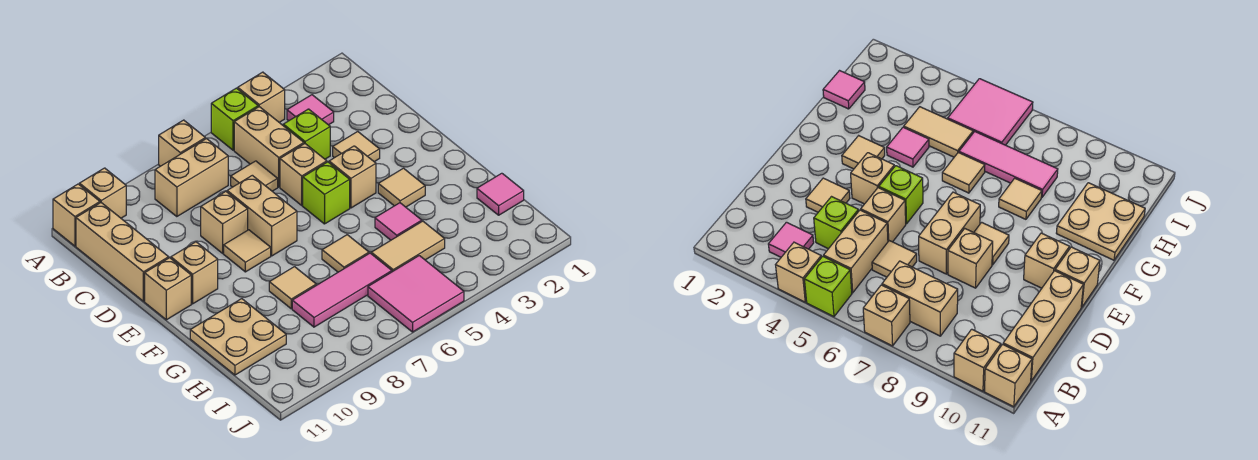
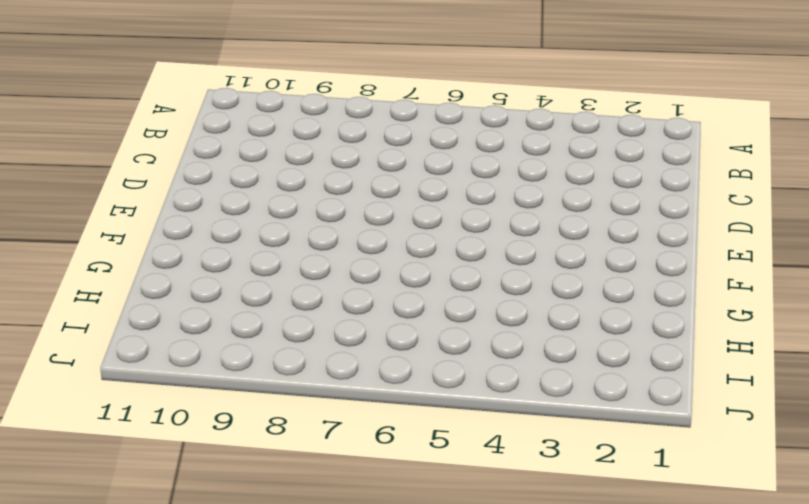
none -> tan brick A4 level 1
none -> lime brick A5 level 1
none -> tan brick A7 level 1

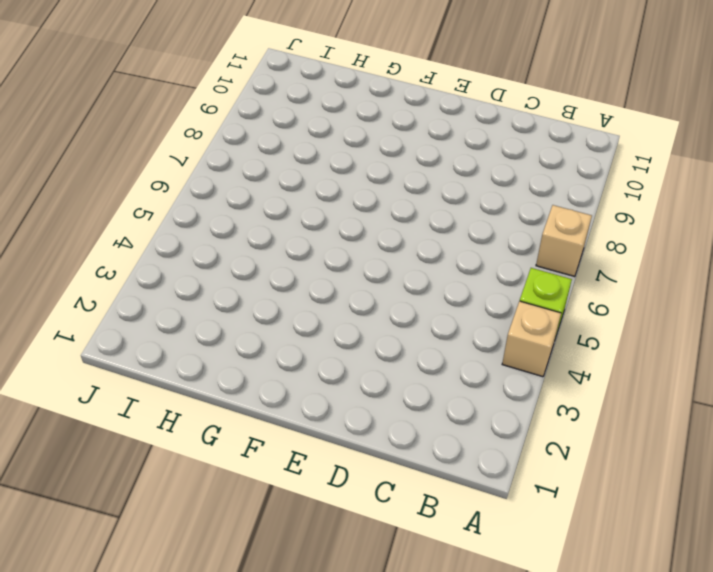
none -> tan brick A10 level 1
none -> tan brick A11 level 1
none -> pink tile B3 level 1

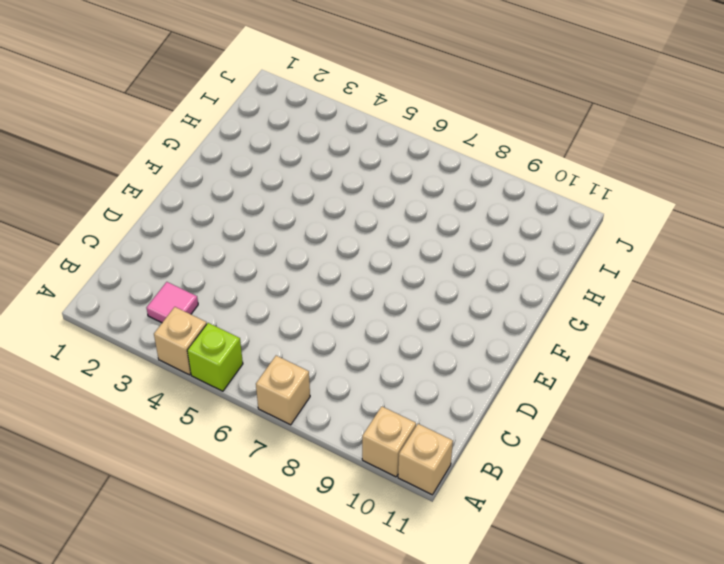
none -> tan brick B5:C5 level 1
none -> tan brick B7:B8 level 1
none -> tan brick B11:D11 level 1

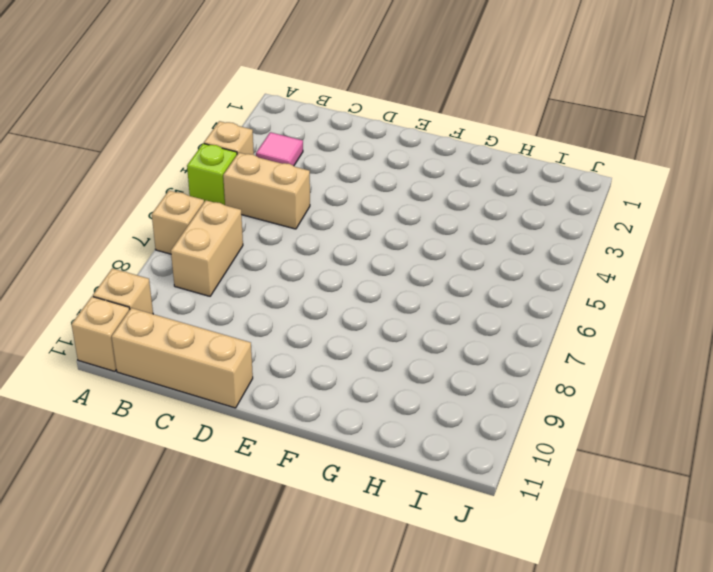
none -> lime brick C4 level 1
none -> tan tile C6 level 1
none -> tan tile D3 level 1

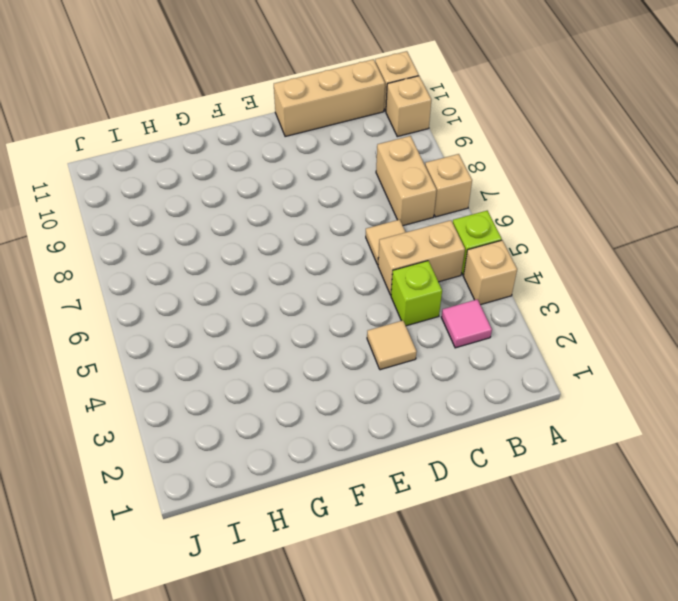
none -> tan brick D5 level 1
none -> tan brick D7:E7 level 1
none -> tan brick D8 level 1

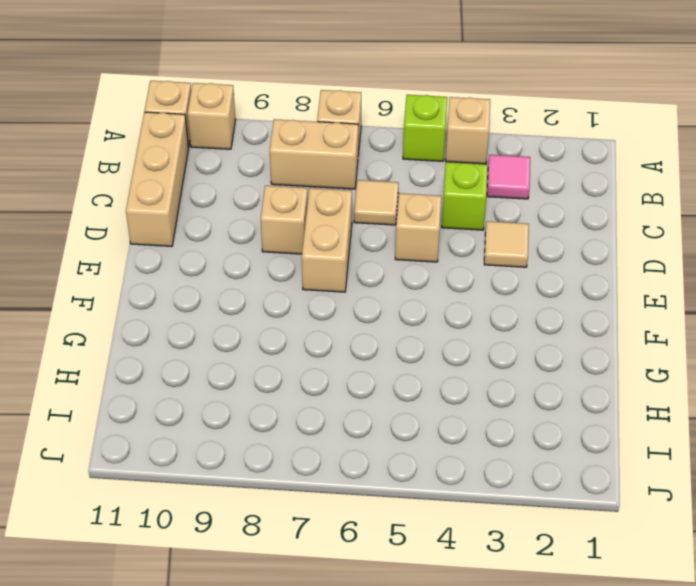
none -> tan brick B5:C5 level 1
none -> tan brick E4 level 1
none -> lime brick E5 level 1

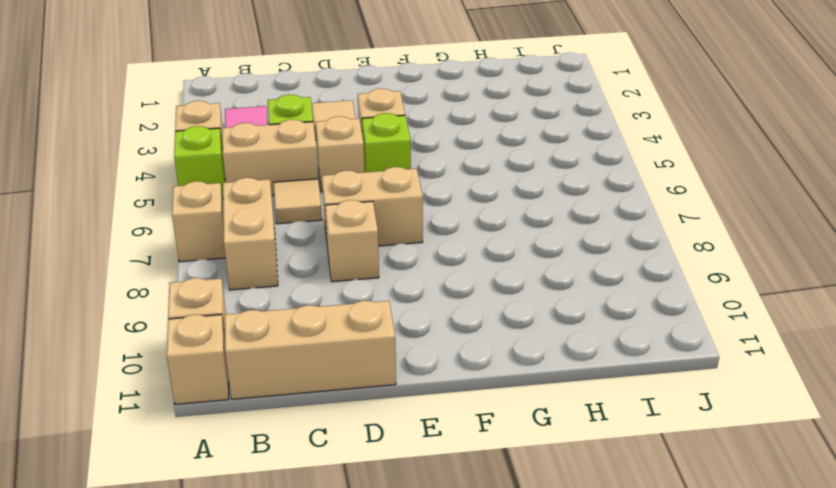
none -> tan tile E8 level 1
none -> tan brick E10 level 1
none -> tan brick E11 level 1

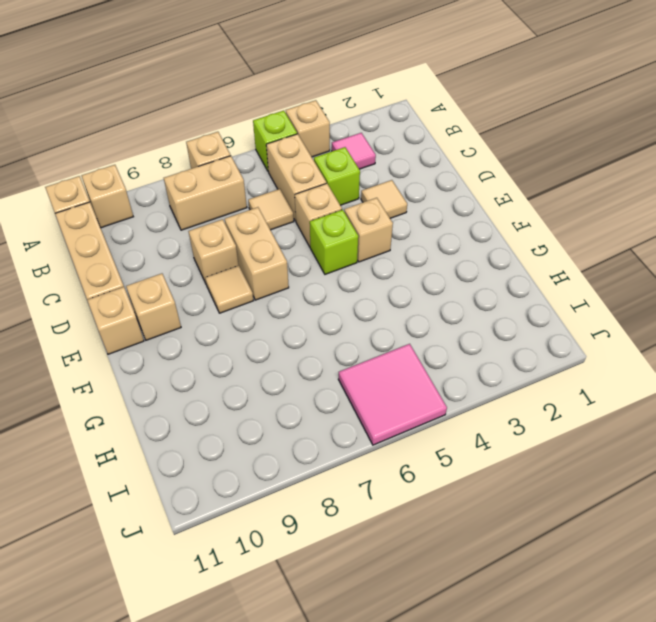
none -> tan tile F3 level 1
none -> pink tile G4 level 1
none -> tan tile G6 level 1

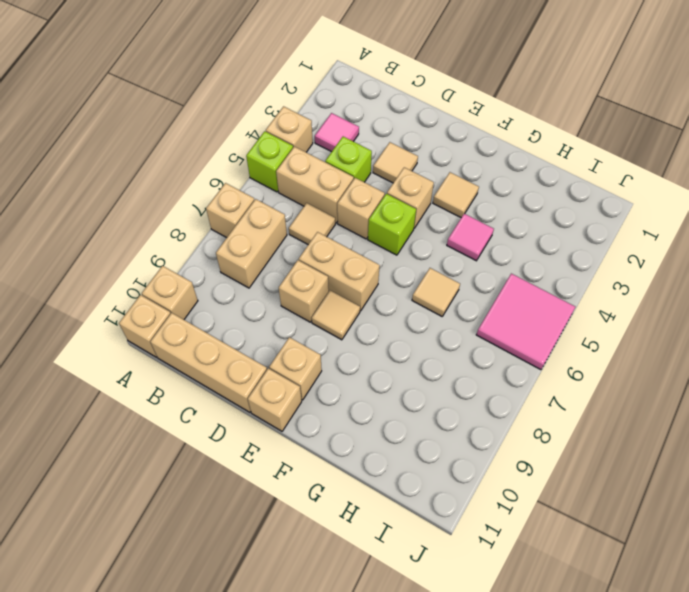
none -> tan tile G8 level 1
none -> tan plate G10:H11 level 1
none -> pink tile H1 level 1

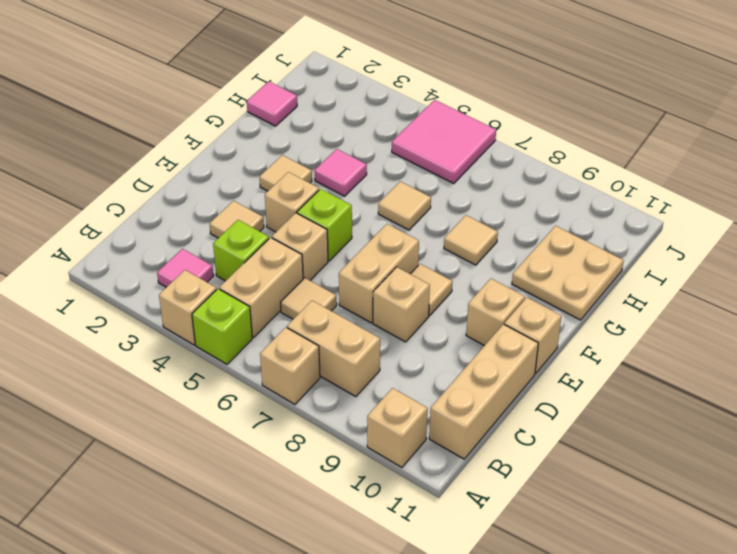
none -> tan brick A11 level 1
none -> tan tile H4:H5 level 1
none -> pink tile H6:H8 level 1

